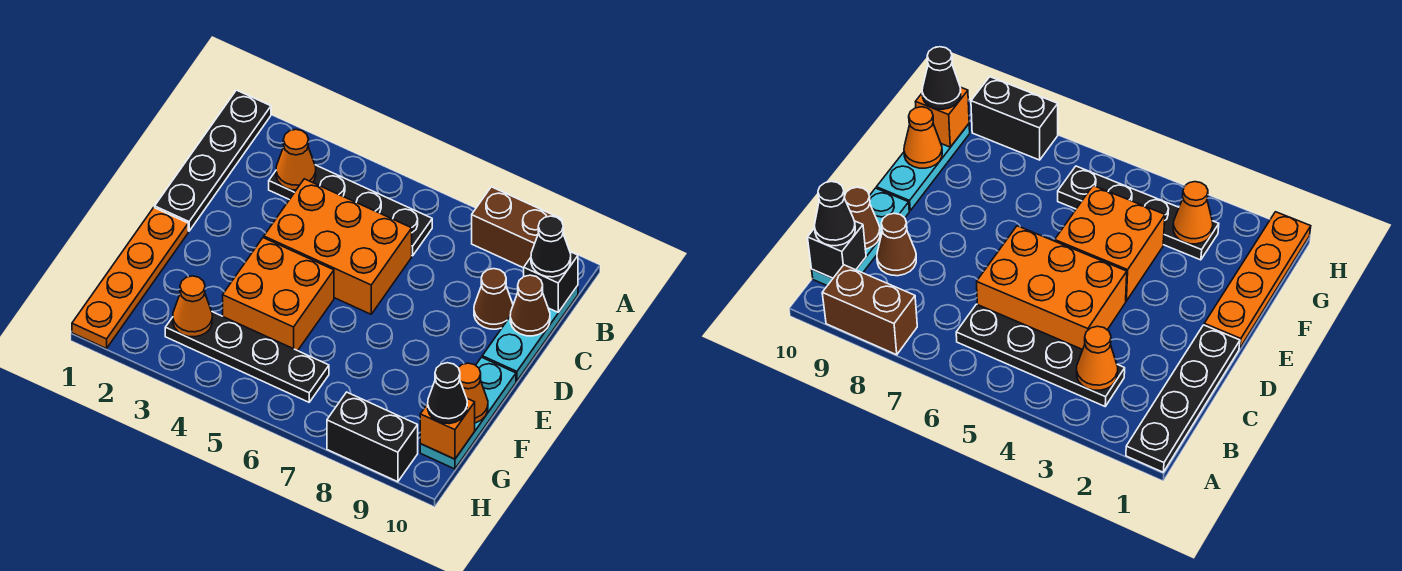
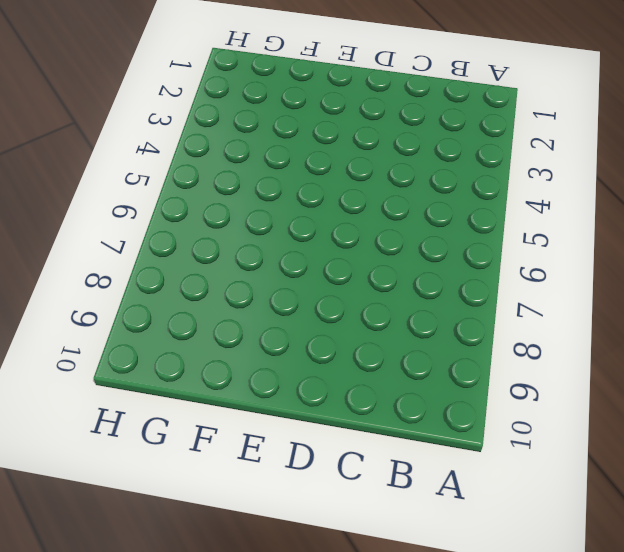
none -> black plate A1:D1 level 1
none -> brown brick A8:A9 level 1
none -> black plate B3:B6 level 1

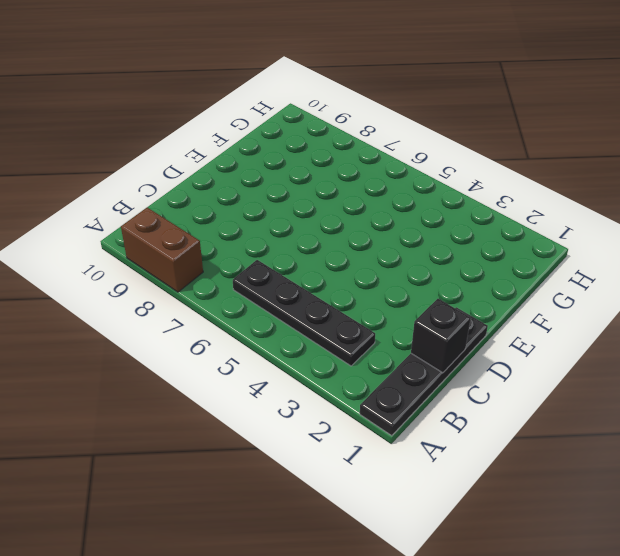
black brick C1 level 2 -> black brick B10 level 2
none -> cyan plate B10:D10 level 1
none -> orange brick C4:D6 level 1
none -> brown cone C9 level 1

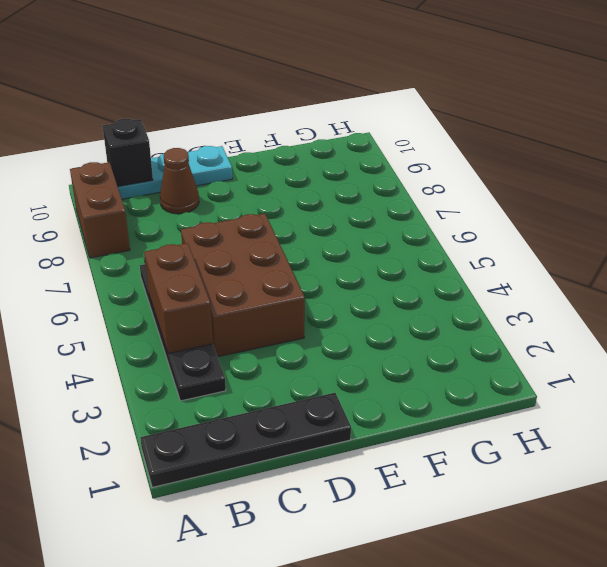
brown brick B4:B5 level 2 -> none
brown brick C4:D6 level 1 -> orange brick C4:D6 level 1
none -> orange plate E1:H1 level 1
none -> orange brick E4:F5 level 1
none -> cyan plate E10:G10 level 1

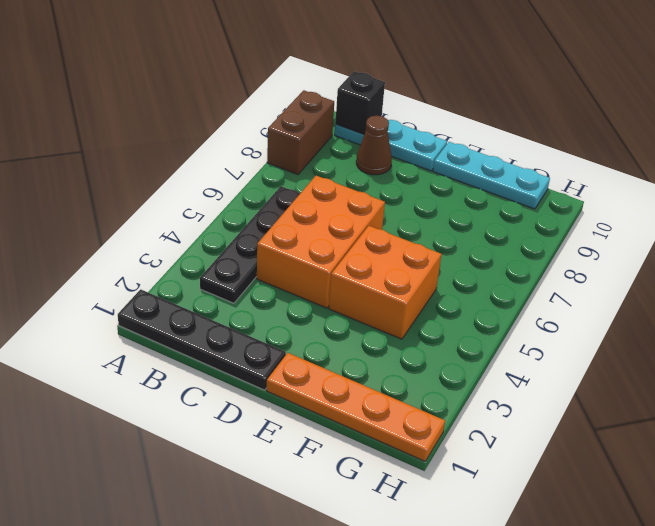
none -> black plate G3:G6 level 1
none -> black brick H8:H9 level 1
none -> orange cone B3 level 2

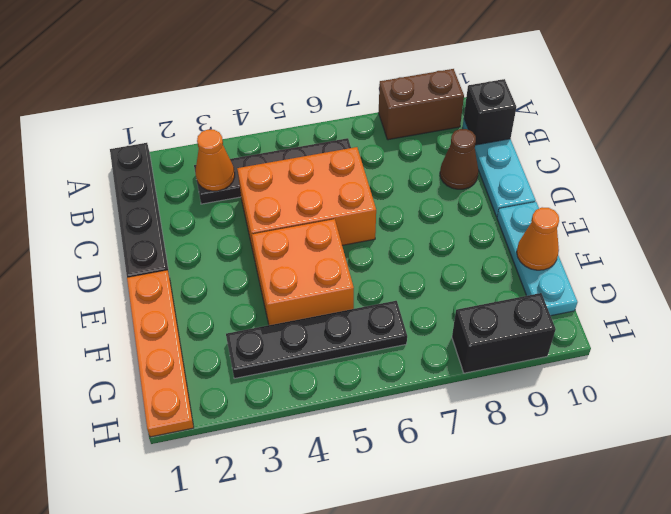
none -> brown cone C10 level 2
none -> orange cone G3 level 2
none -> orange brick G10 level 2

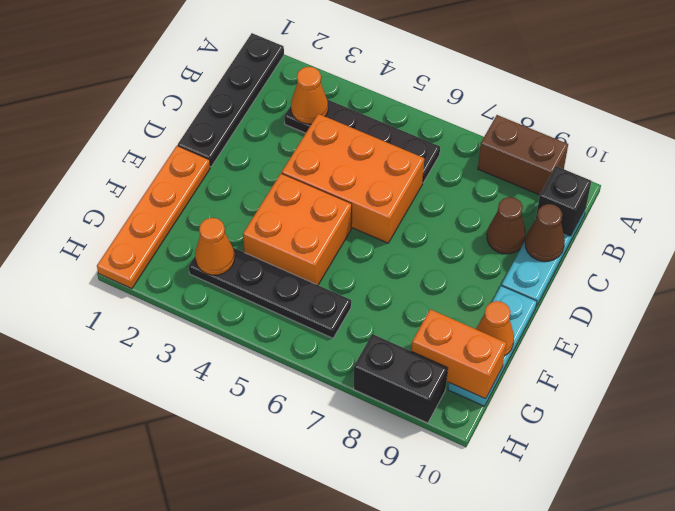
orange brick G9:G10 level 2 -> orange brick G10 level 2
none -> black cone B10 level 3
none -> black cone G10 level 3

